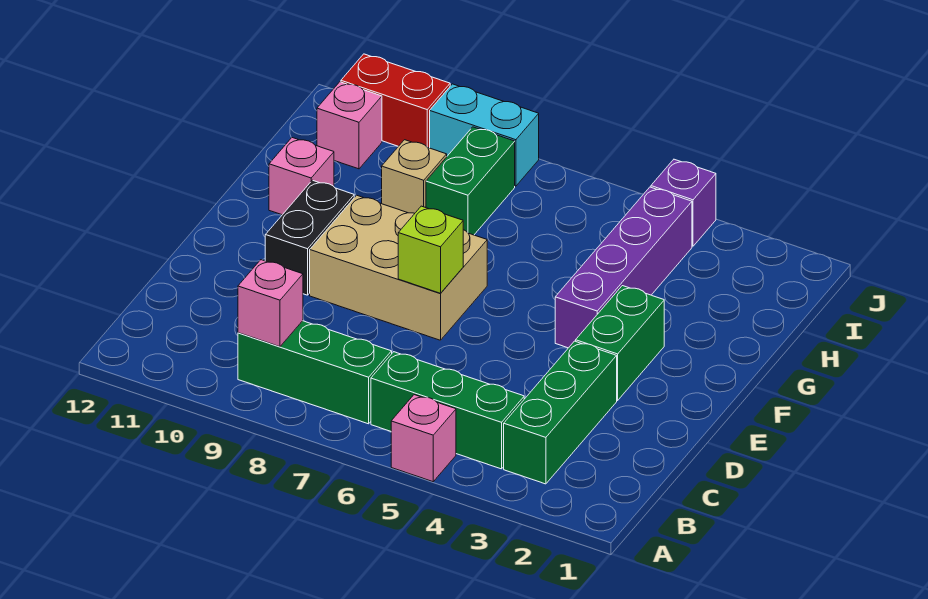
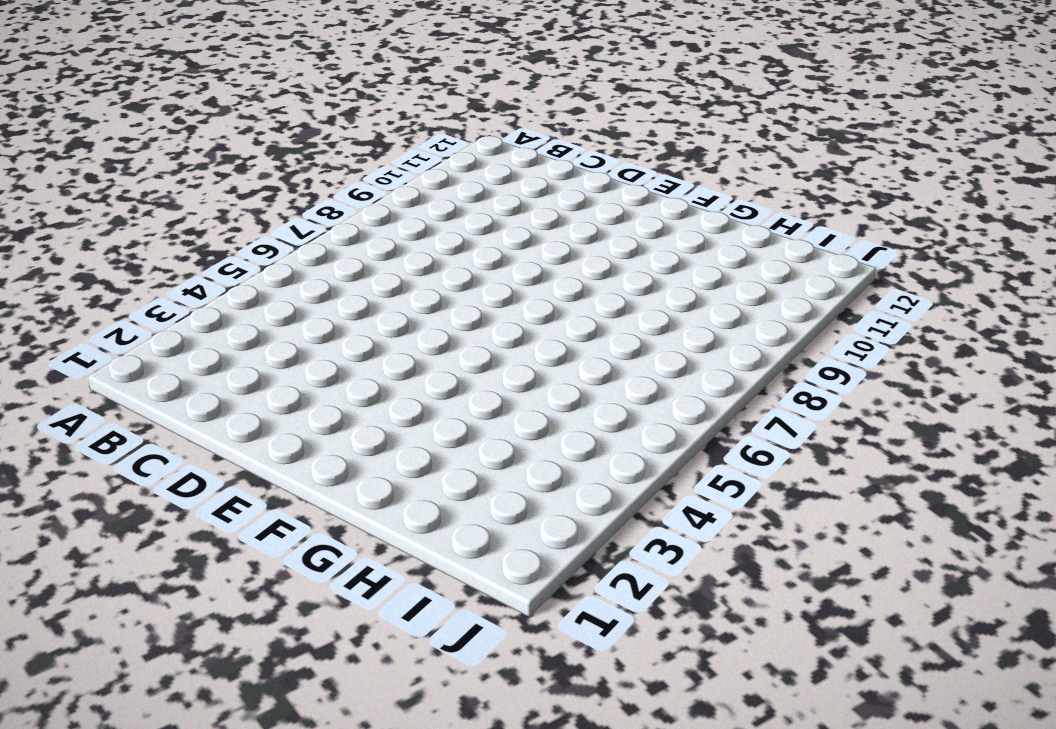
none -> pink brick A5 level 1
none -> green brick B3:D3 level 1
none -> green brick B4:B6 level 1

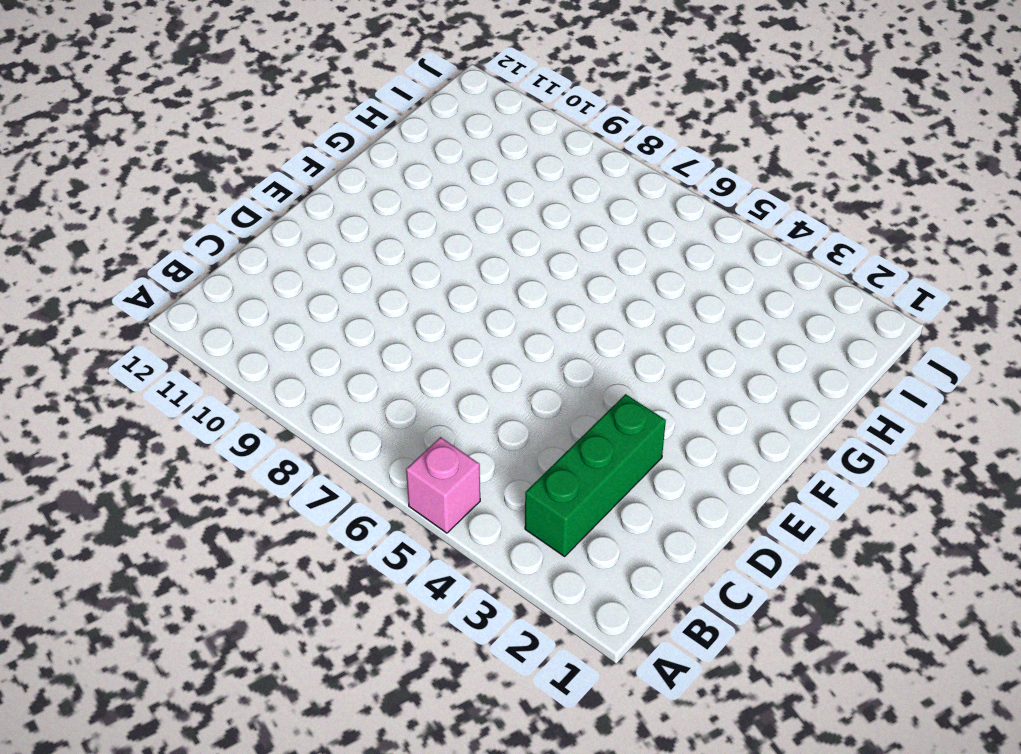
none -> green brick B4:B6 level 1
none -> green brick B7:B9 level 1
none -> green brick E3:F3 level 1

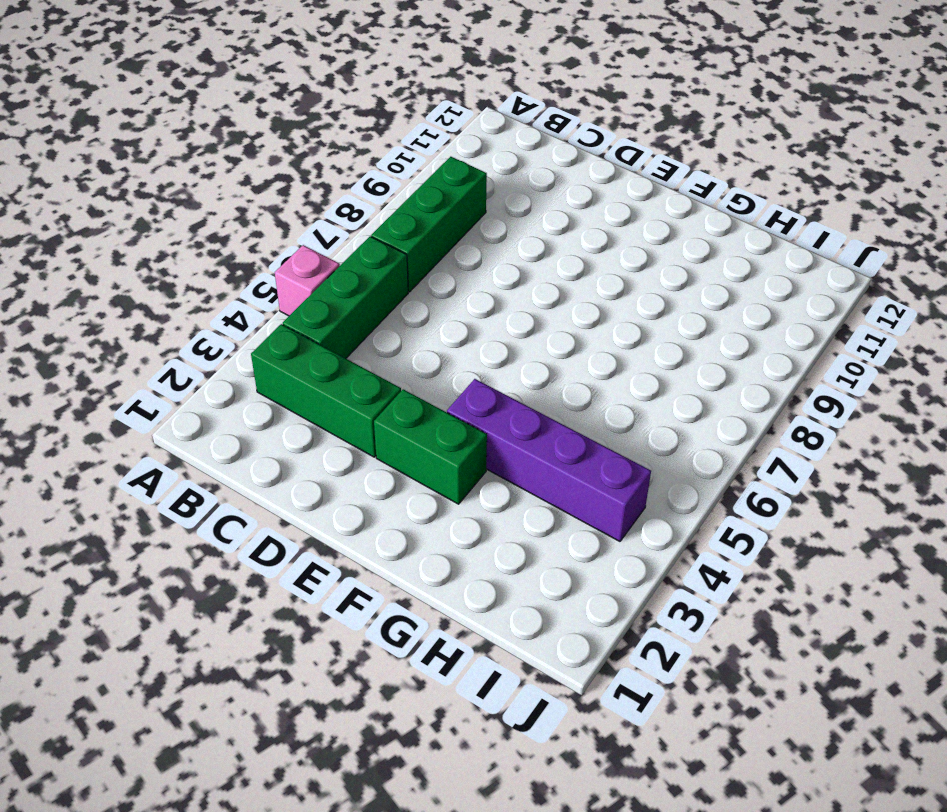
none -> tan brick E7:F9 level 1
none -> black brick E10:F10 level 1
none -> pink brick G11 level 1

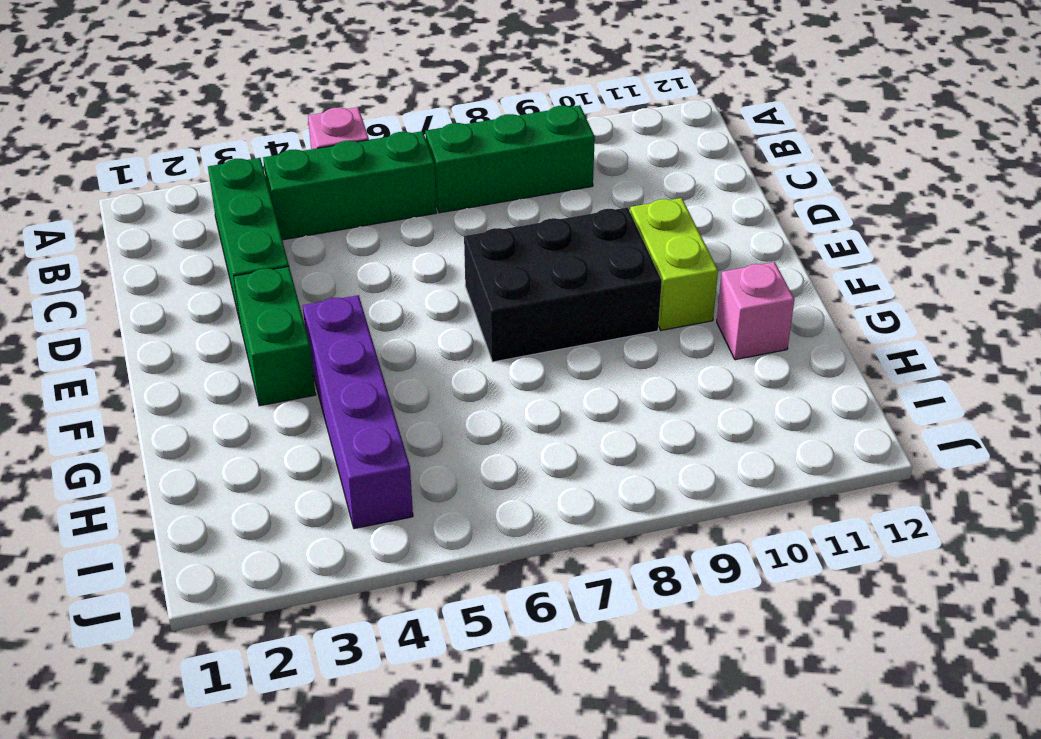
black brick E7:F9 level 1 -> tan brick E7:F9 level 1
lime brick E10:F10 level 1 -> black brick E10:F10 level 1
none -> green brick H8:I8 level 1
none -> tan brick H9 level 1
none -> pink brick I11 level 1

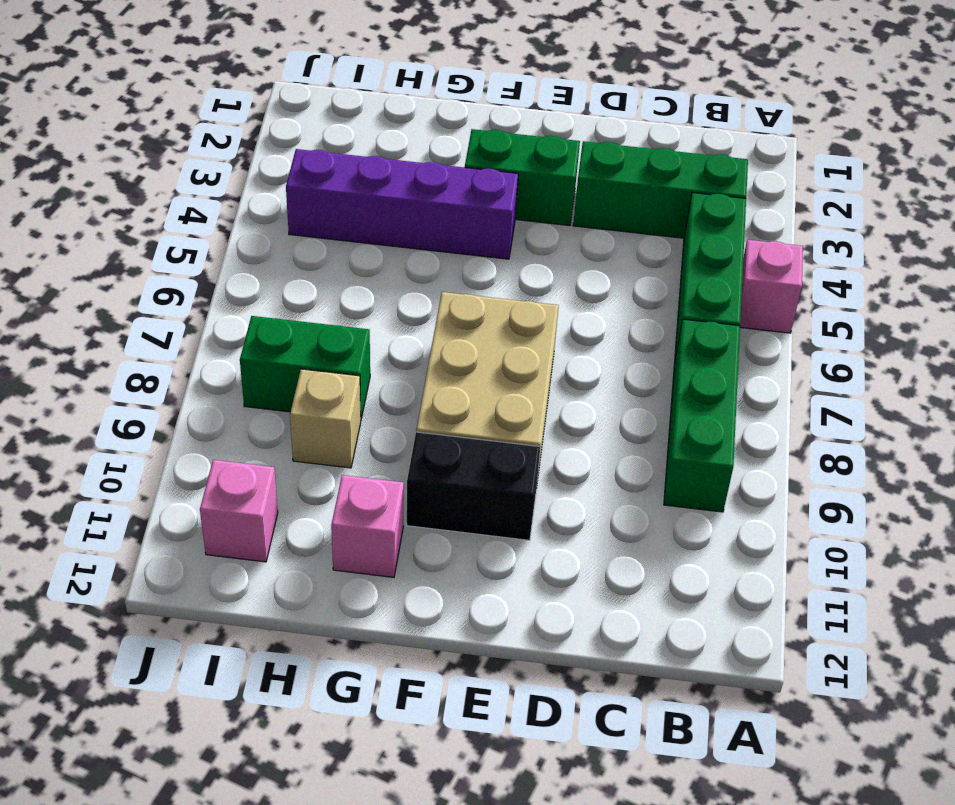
none -> purple brick J4 level 1
none -> cyan brick J8:J9 level 1
none -> red brick J10:J11 level 1

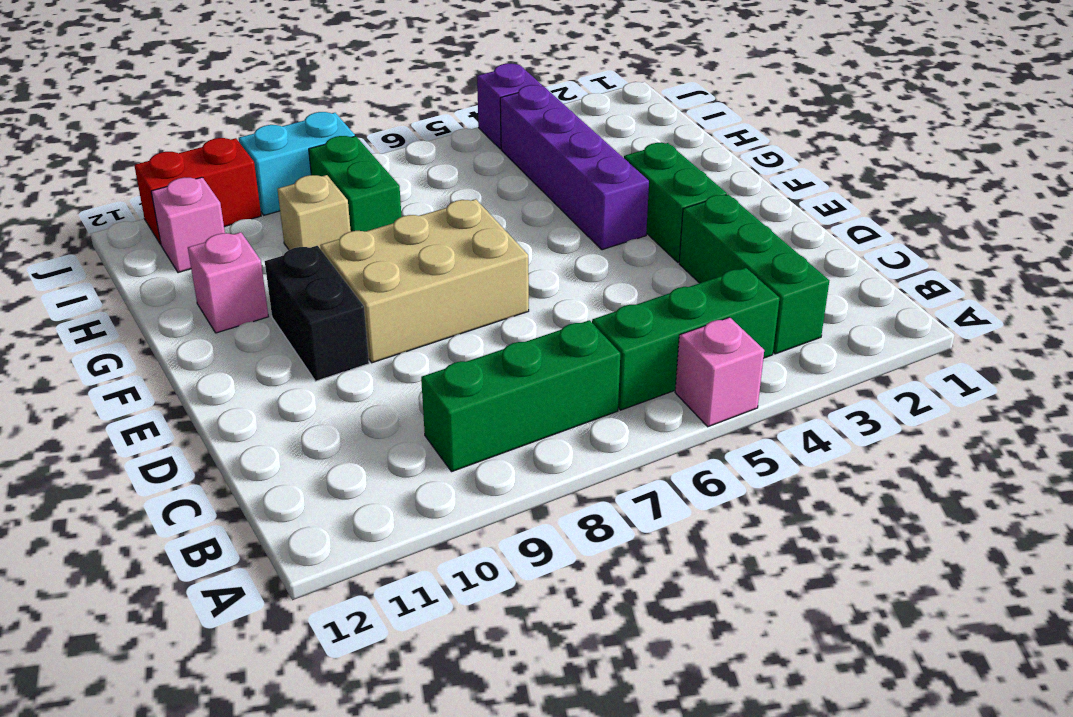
none -> pink brick B9 level 2
none -> lime brick E7 level 2

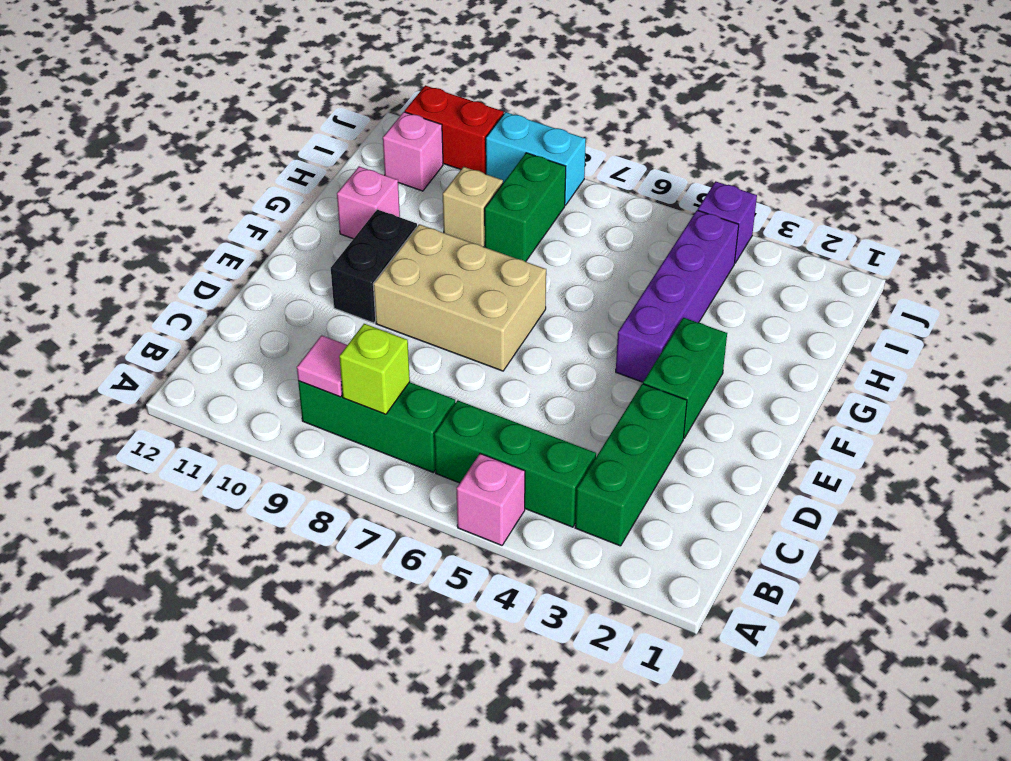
lime brick B8 level 2 -> lime brick E7 level 2
pink tile B9 level 2 -> pink brick B9 level 2

